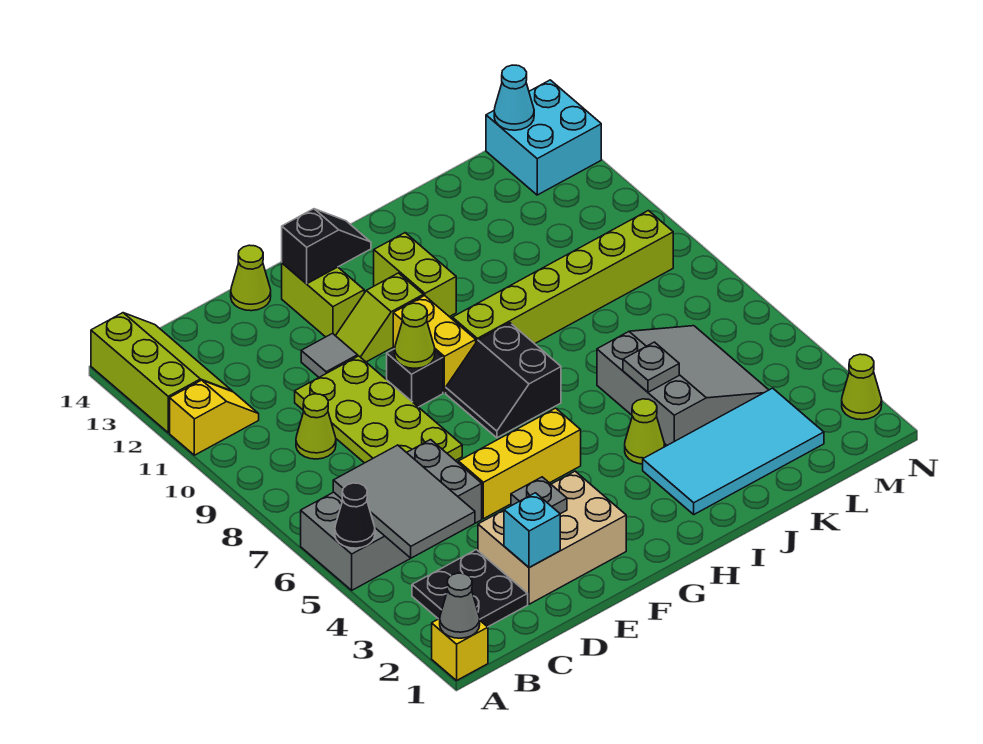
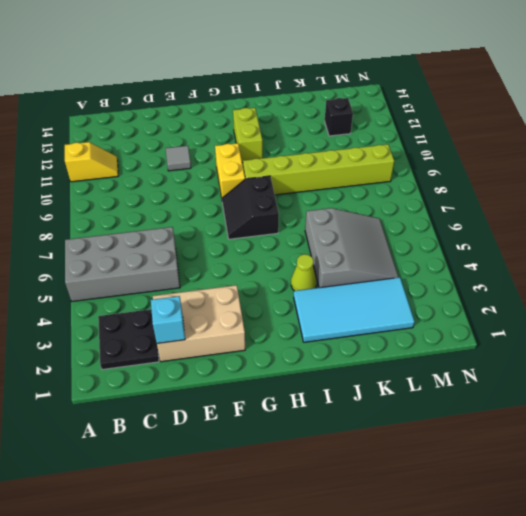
black brick L12 level 1 -> black brick F9 level 1
none -> yellow brick A1 level 1
none -> lime slope A12:B14 level 1 top A
none -> lime cone C9 level 1
none -> lime plate D7:E10 level 1

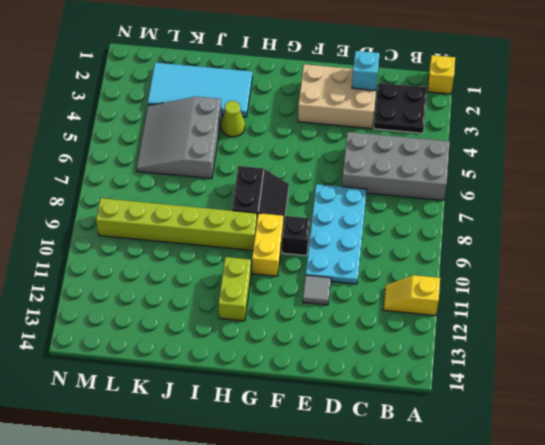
cyan plate D7:E10 level 1 -> lime plate D7:E10 level 1
none -> lime slope A12:B14 level 1 top A
none -> lime cone C9 level 1
none -> yellow brick E5:G5 level 1
none -> lime cone E14 level 1

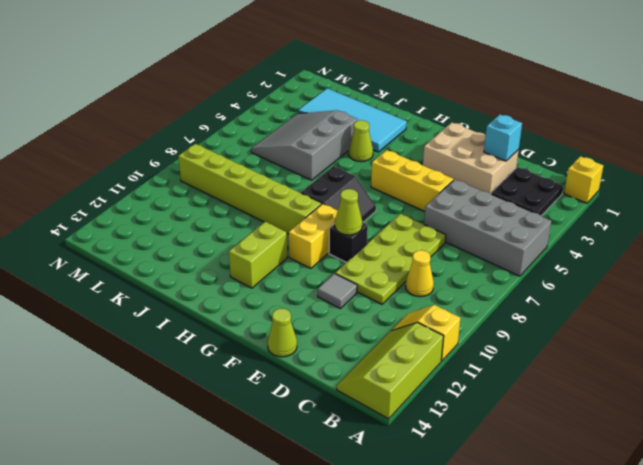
yellow cone C9 level 1 -> lime cone C9 level 1
none -> lime slope F11:G11 level 1 top G
none -> lime brick F12:F13 level 1
none -> cyan brick M13:N14 level 1
none -> lime cone N2 level 1

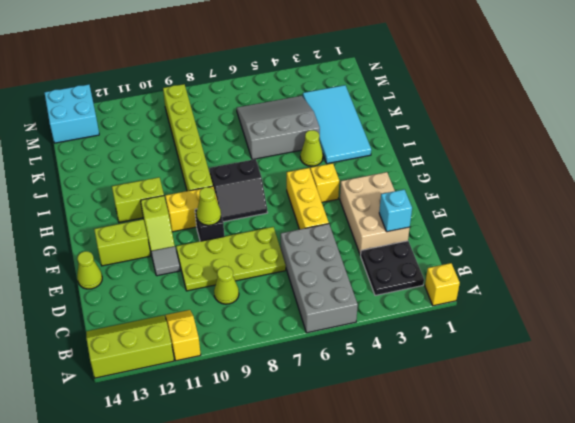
yellow brick G4 level 1 -> none
none -> lime cone N2 level 1
none -> grey cone A1 level 2
none -> black cone A5 level 2
none -> grey tile B4:C6 level 2

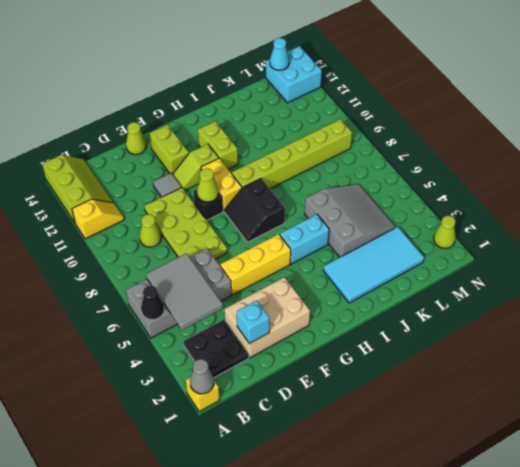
cyan brick H5:I5 level 1 -> none
none -> lime cone I4 level 1
none -> grey plate E3 level 2
none -> black slope F13:G13 level 2 top F
none -> grey plate J5 level 2

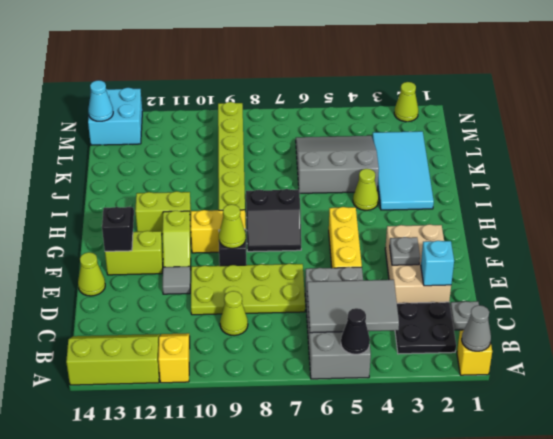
grey plate C1 level 1 -> grey plate J5 level 2

